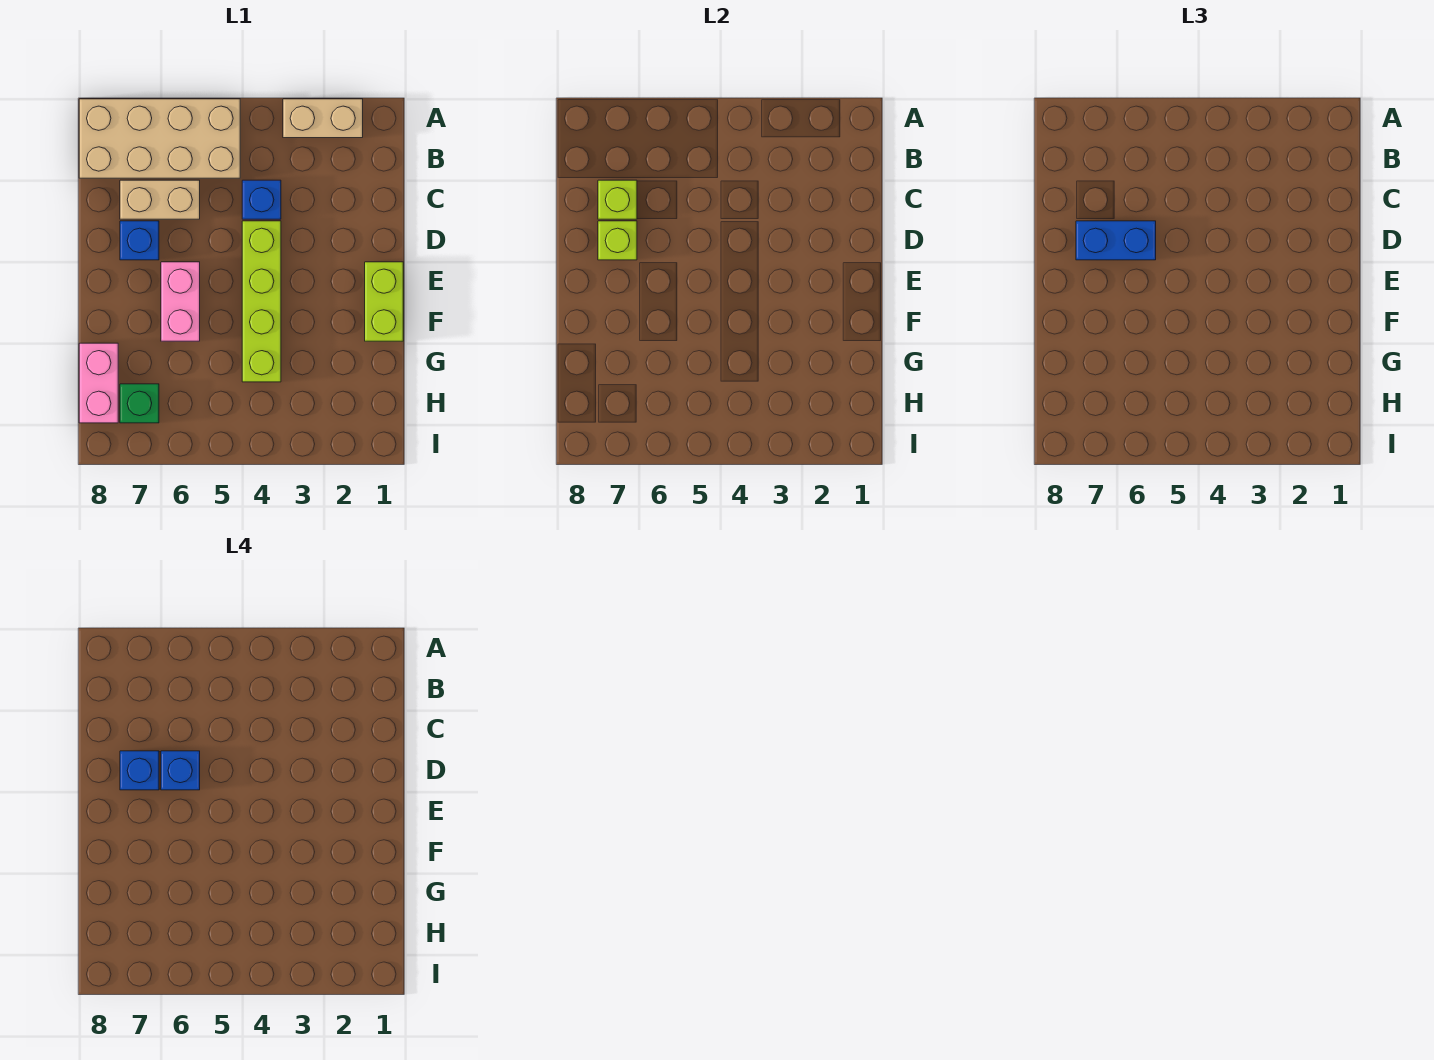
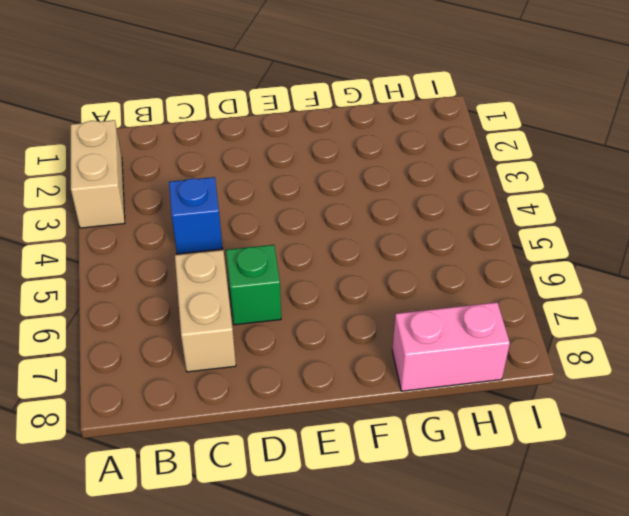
green brick D6 level 1 -> green brick H7 level 1
none -> tan brick A5:B8 level 1
none -> lime brick D4:G4 level 1
none -> blue brick D7 level 1

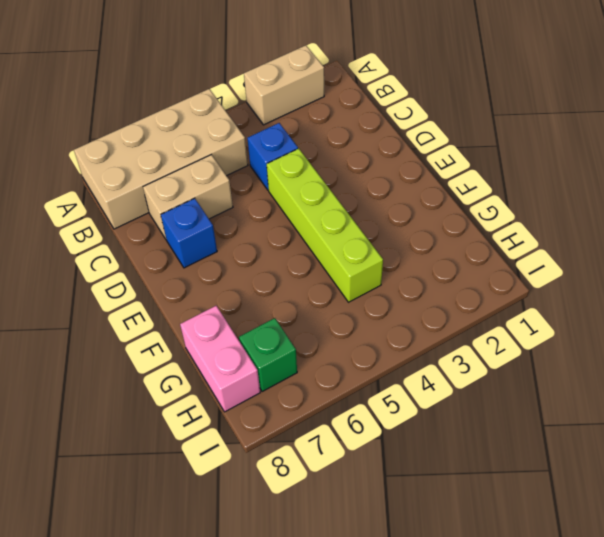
none -> lime brick E1:F1 level 1
none -> pink brick E6:F6 level 1
none -> lime brick C7 level 2

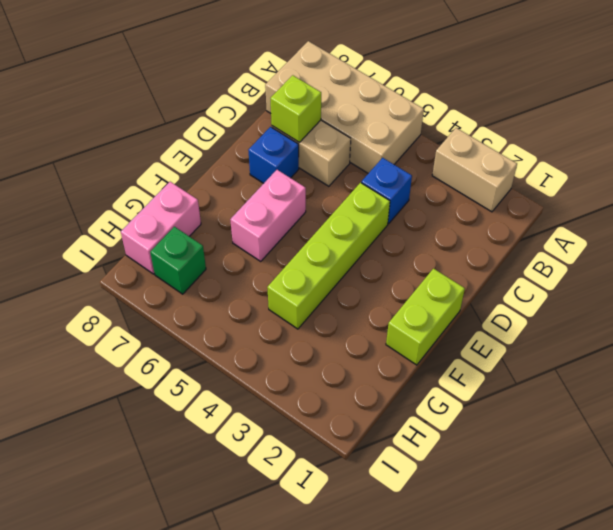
none -> lime brick D7 level 2
none -> blue brick D6:D7 level 3
none -> blue brick D6 level 4

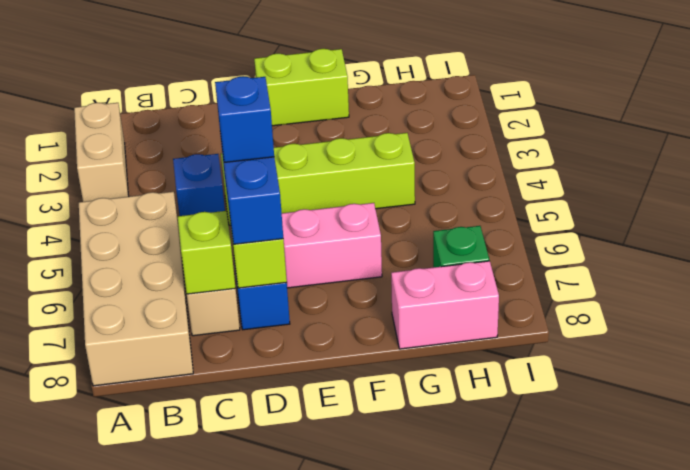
none -> blue brick D7 level 4

